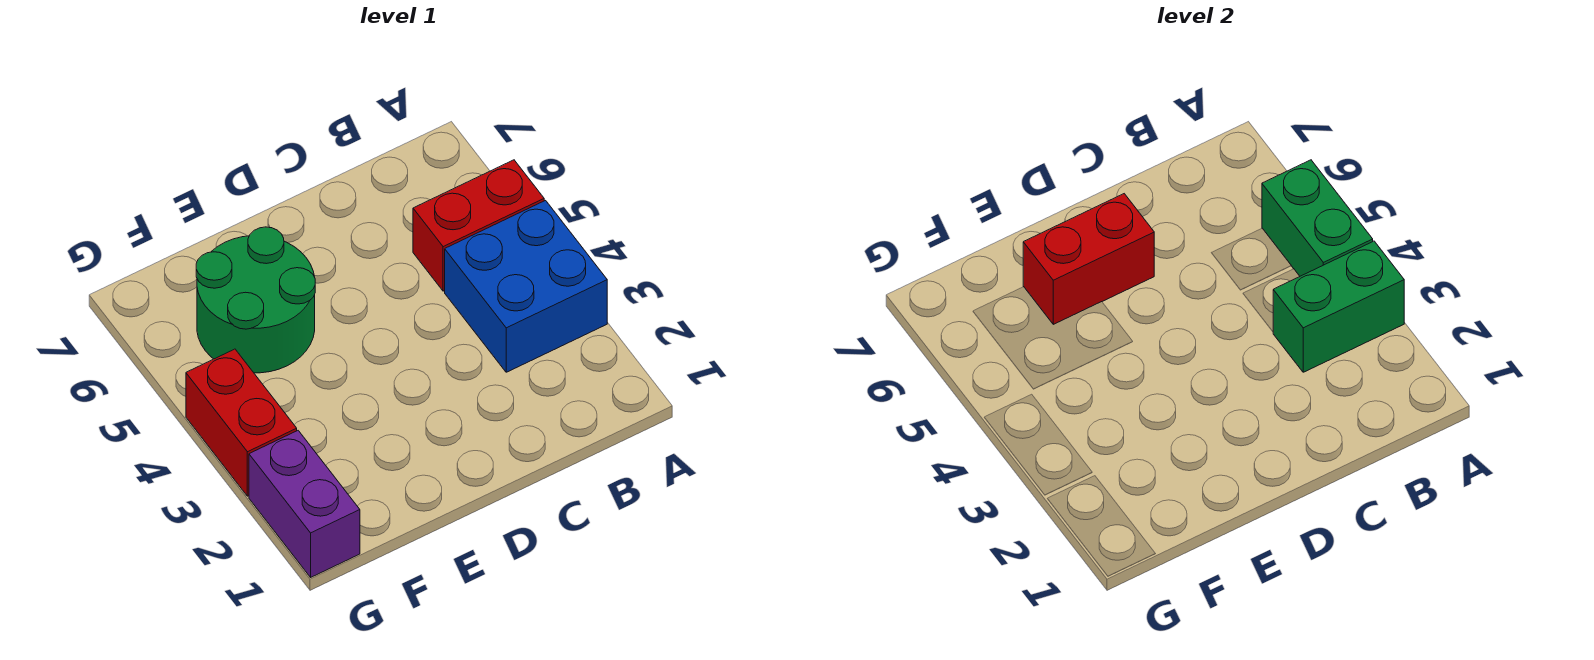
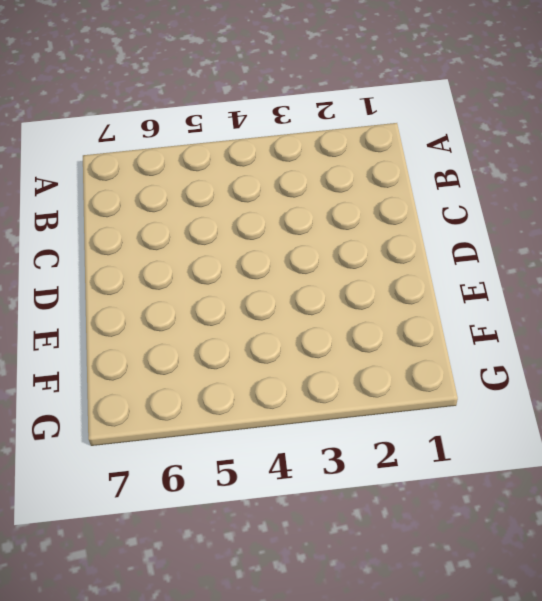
none -> blue brick A3:B4 level 1
none -> red brick A5:B5 level 1

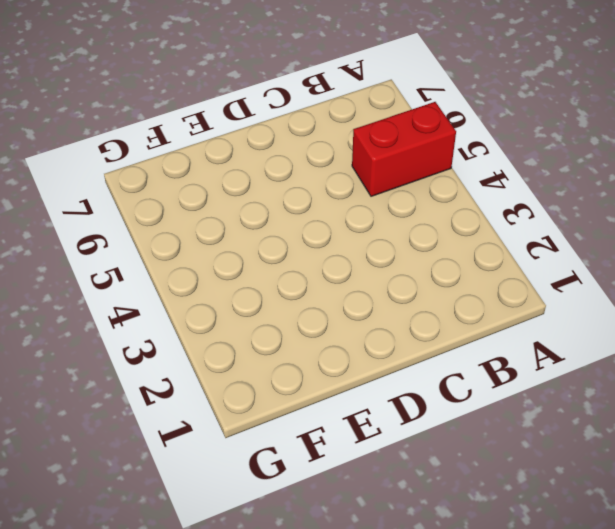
none -> blue brick A3:B4 level 1
none -> green round brick E5:F6 level 1

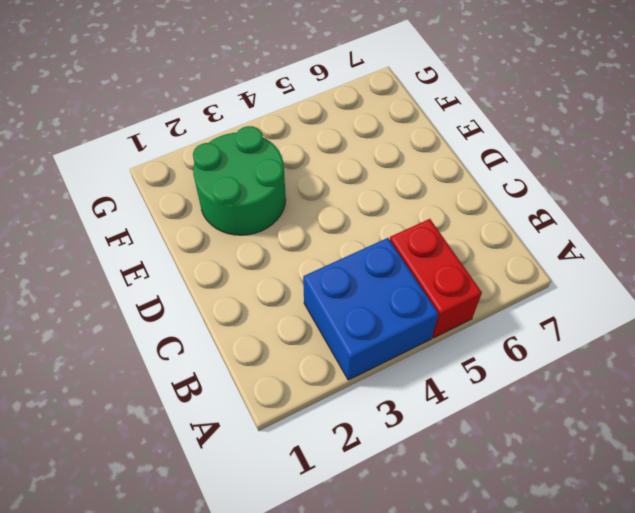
green round brick E2:F3 level 1 -> green round brick E5:F6 level 1
none -> purple brick G1:G2 level 1
none -> red brick G3:G4 level 1

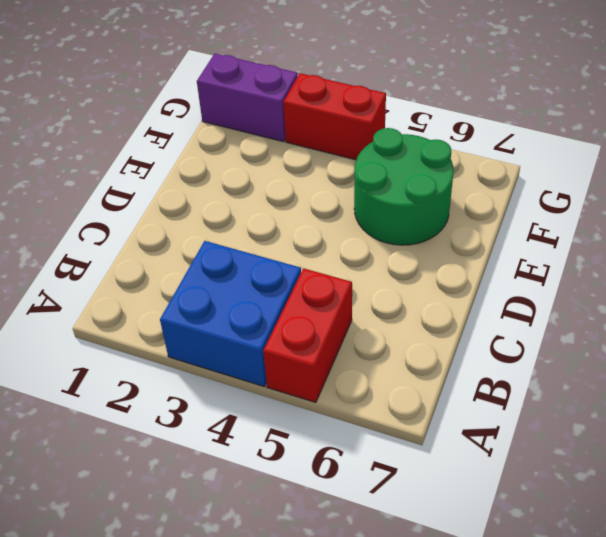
none -> green brick A3:B3 level 2
none -> green brick A4:A5 level 2

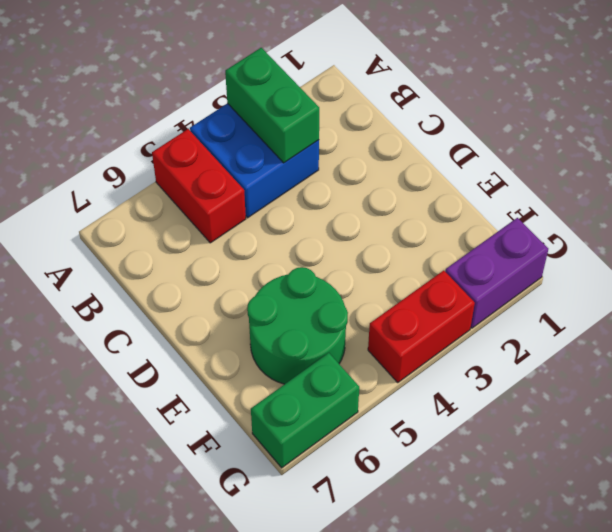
green brick G6:G7 level 1 -> green brick A4:A5 level 2
none -> red brick D6:E6 level 2

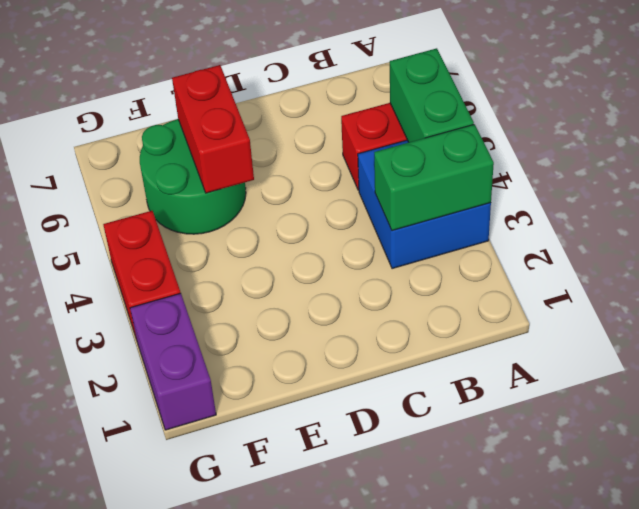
red brick E5:E6 level 2 -> red brick D6:E6 level 2

